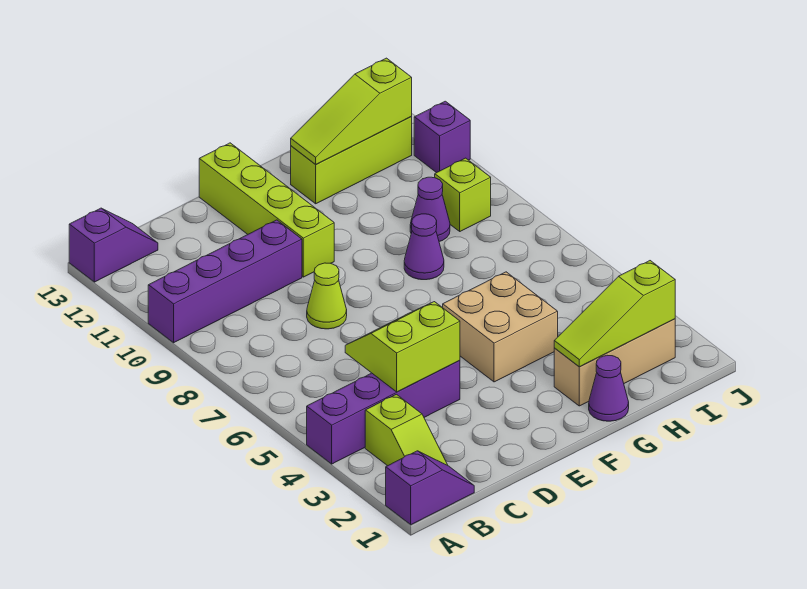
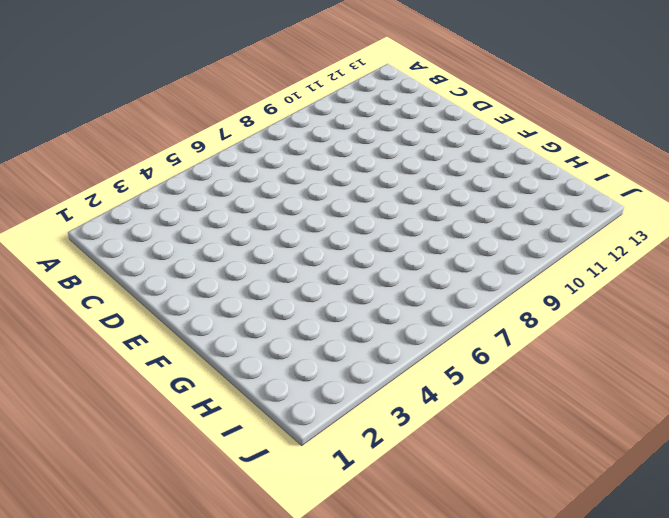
none -> purple slope A1:B1 level 1 top A
none -> purple brick A4:D4 level 1
none -> purple brick A10:D10 level 1

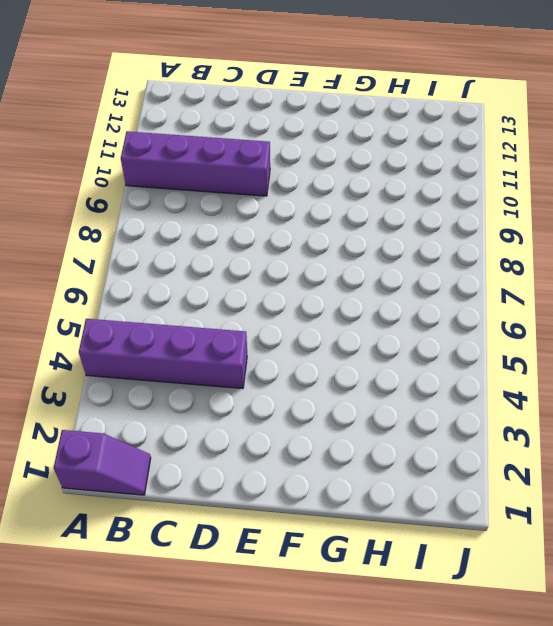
none -> purple slope A13:B13 level 1 top A
none -> lime slope B2:B3 level 1 top 3
none -> lime cone D8 level 1

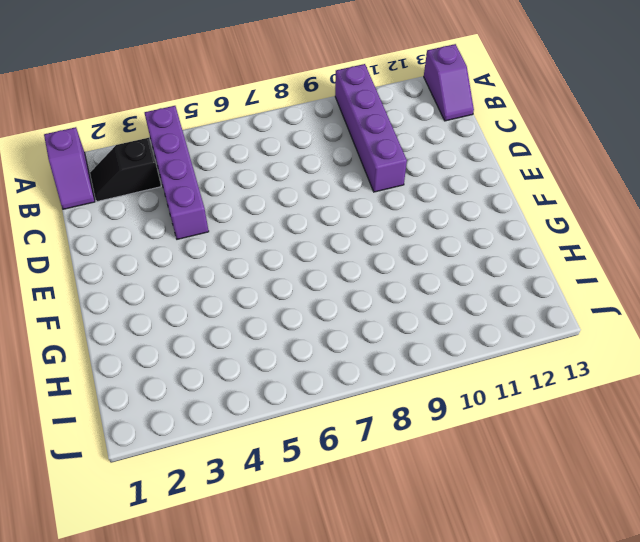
black slope B2:B3 level 1 top 3 -> lime slope B2:B3 level 1 top 3
none -> lime cone D8 level 1
none -> lime brick E10:E13 level 1
none -> tan brick F4:G5 level 1

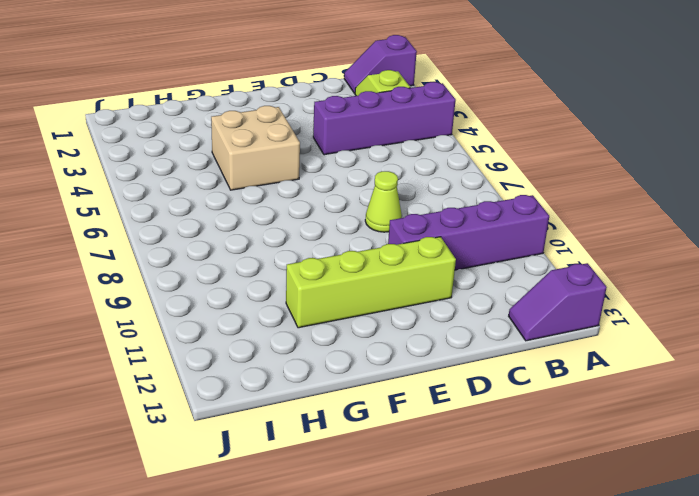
lime brick D11:G11 level 1 -> lime brick E10:E13 level 1
none -> purple cone G1 level 1
none -> tan brick G2:I2 level 1
none -> purple cone G8 level 1

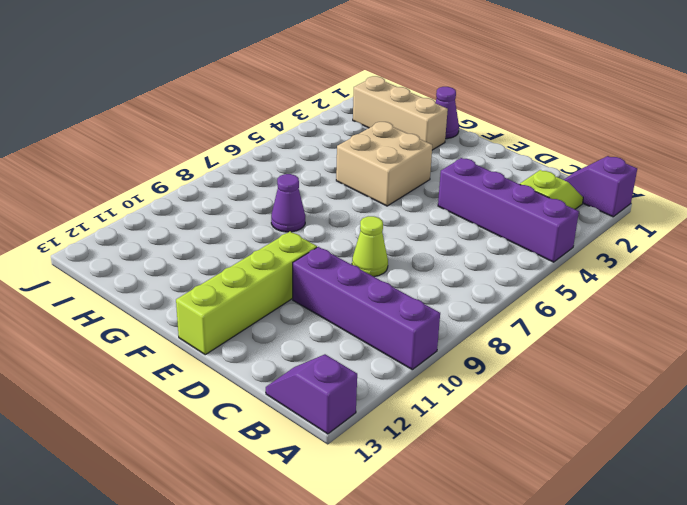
none -> lime brick G12:I12 level 1
none -> purple cone H9 level 1
none -> lime brick I9 level 1

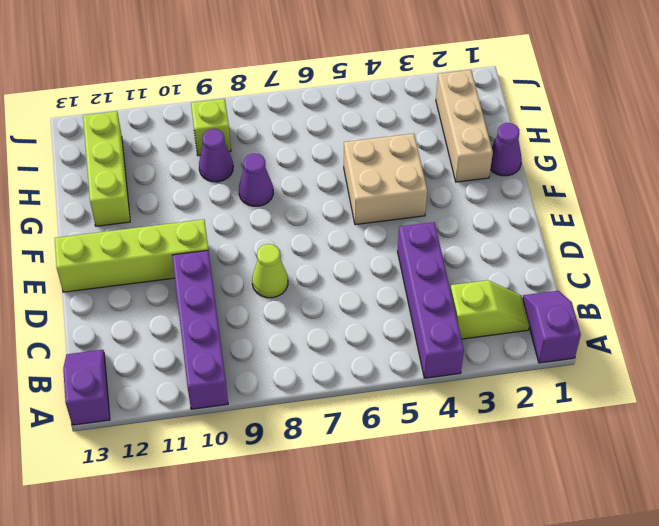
none -> purple brick J11 level 1
none -> lime slope C4:D5 level 2 top 4
none -> lime slope G2:I2 level 2 top I

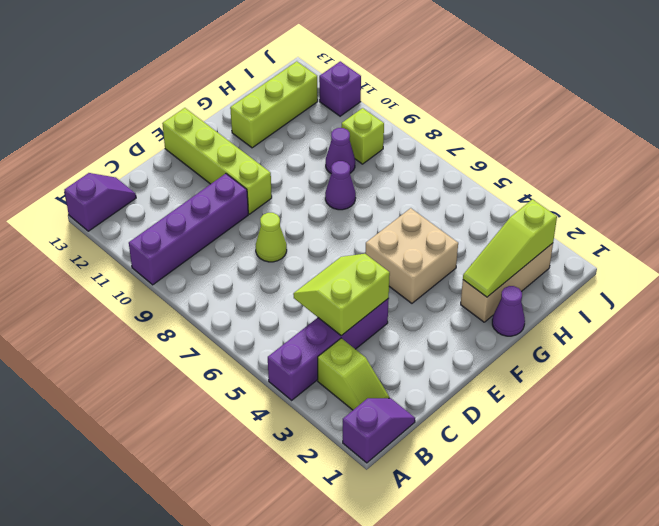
none -> lime slope G12:I12 level 2 top I

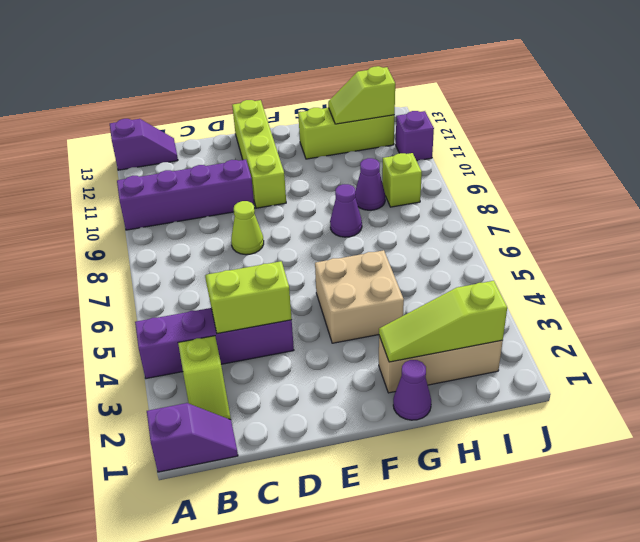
lime slope H12:I12 level 2 top I -> lime slope G12:I12 level 2 top I

